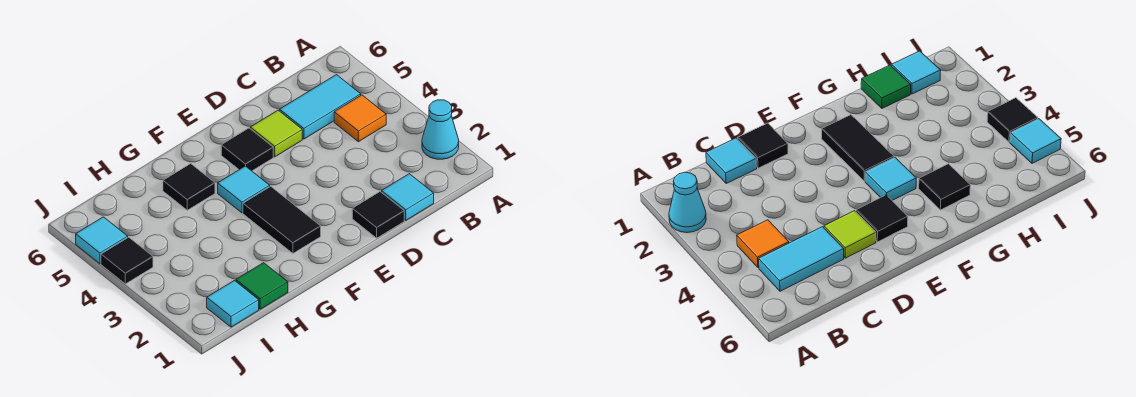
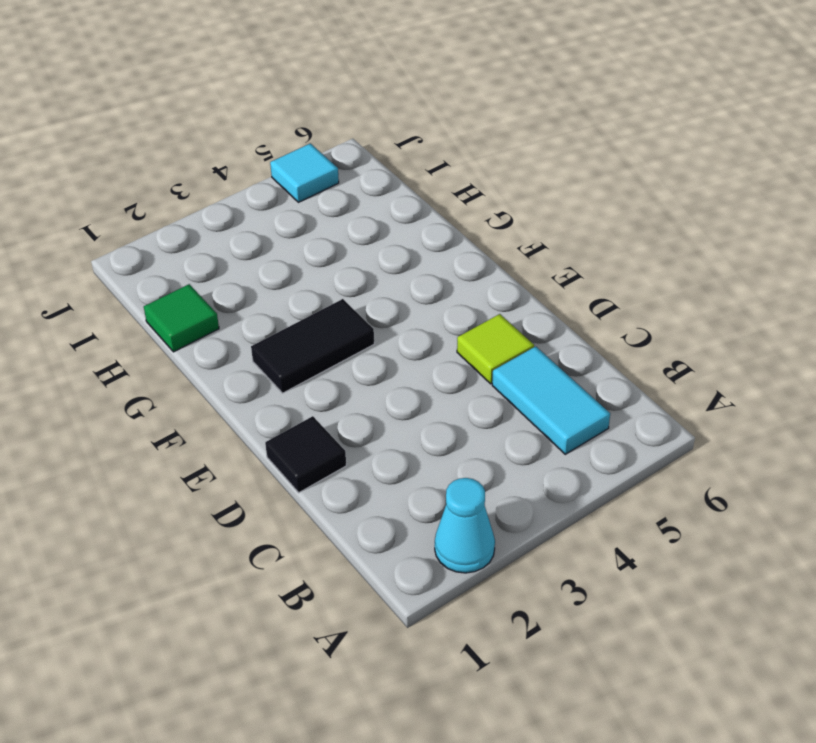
none -> orange tile B4 level 1
none -> cyan tile C1 level 1
none -> black tile E5 level 1

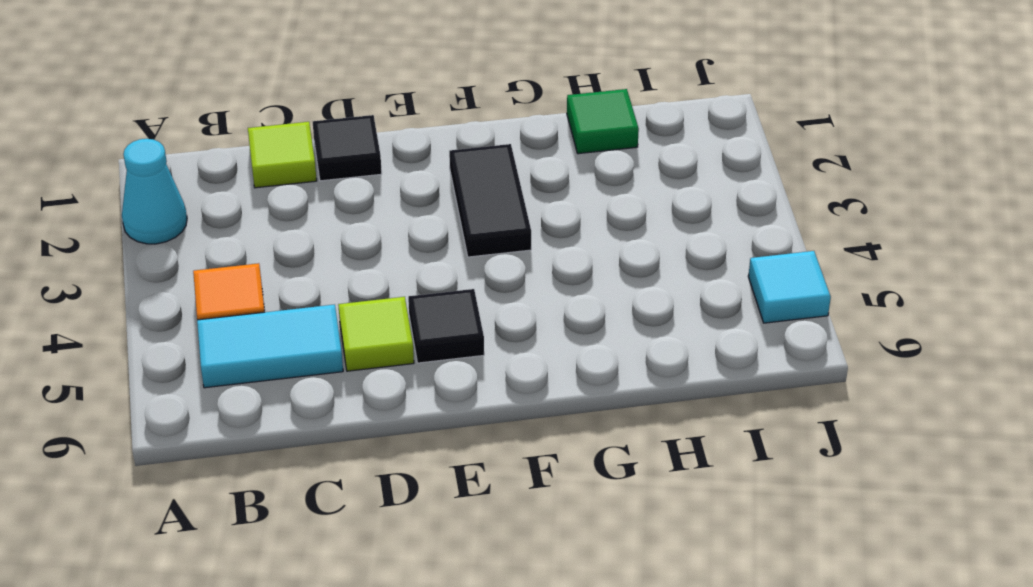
lime tile C1 level 1 -> cyan tile C1 level 1
none -> cyan tile F4 level 1
none -> black tile G5 level 1
none -> cyan tile I1 level 1

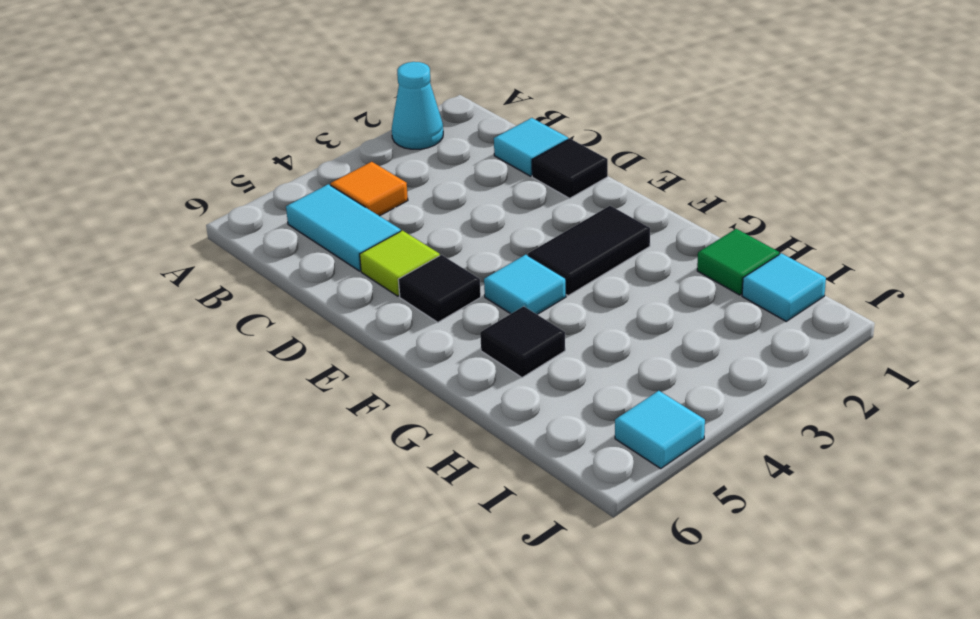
none -> black tile J4 level 1

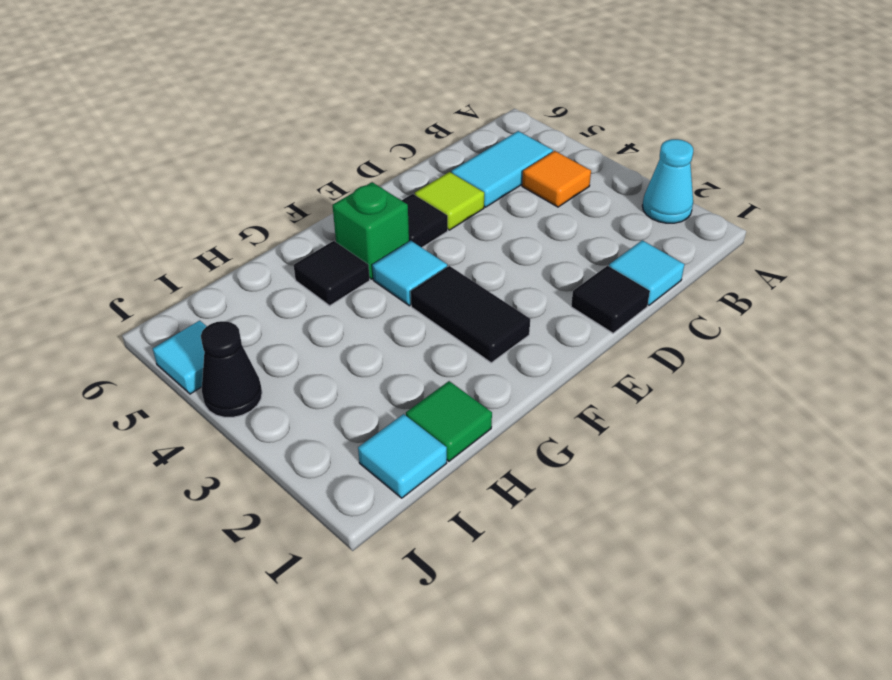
green brick F5 level 1 -> none
black cone J4 level 1 -> black tile J4 level 1

